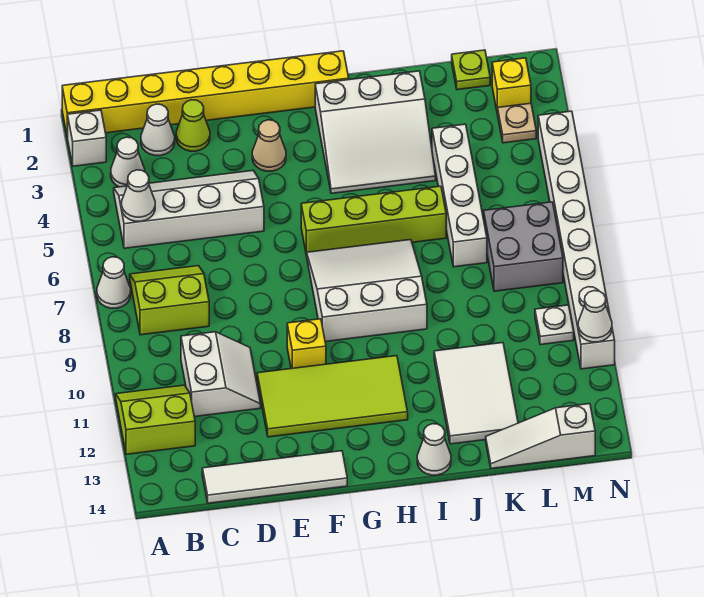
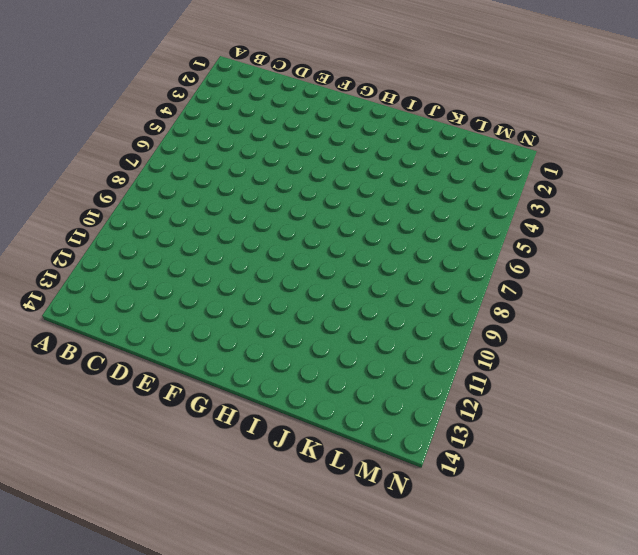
none -> yellow brick A1:H1 level 1
none -> white brick A2 level 1
none -> white cone A7 level 1

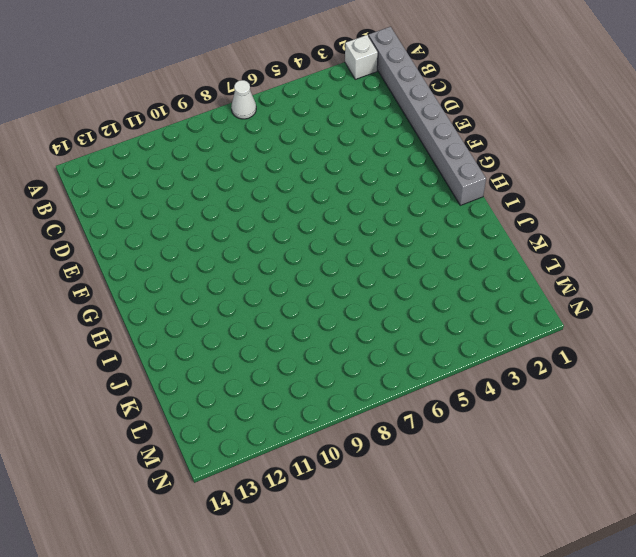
grey brick A1:H1 level 1 -> yellow brick A1:H1 level 1
none -> lime slope A11:B12 level 1 top 12
none -> white cone B3 level 1
none -> white slope B4:E5 level 1 top 5

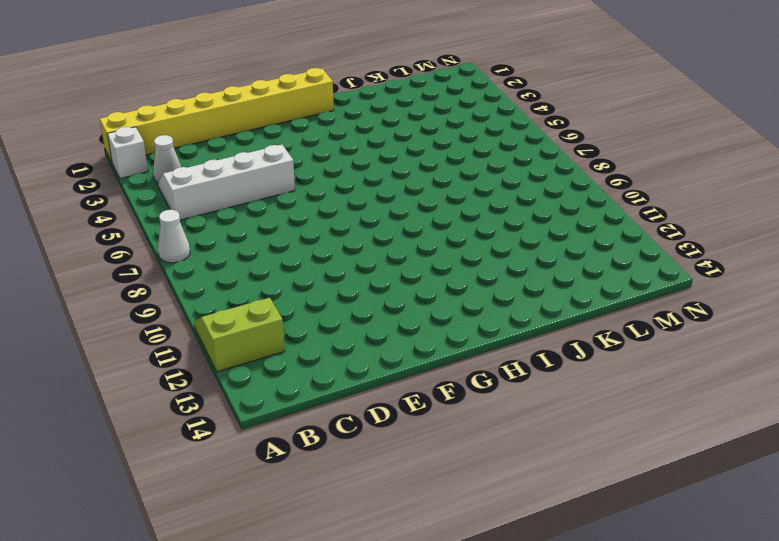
none -> lime slope B7:C8 level 1 top 8
none -> white cone C2 level 1
none -> white slope C10:D11 level 1 top C

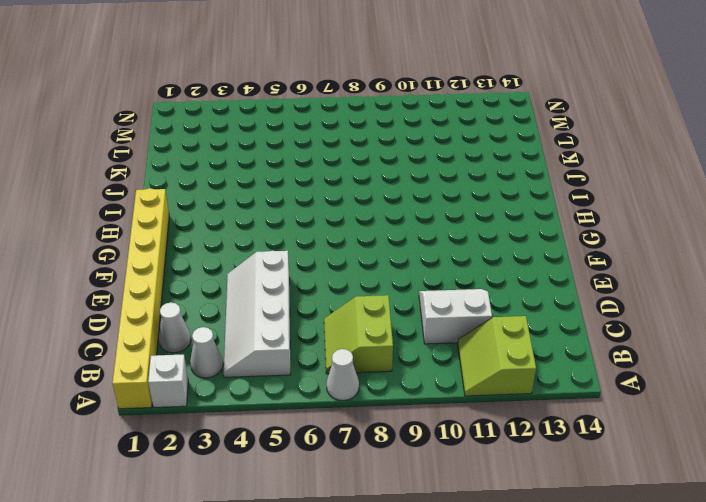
none -> white tile C14:F14 level 1
none -> lime cone D2 level 1
none -> lime tile E11:H12 level 1

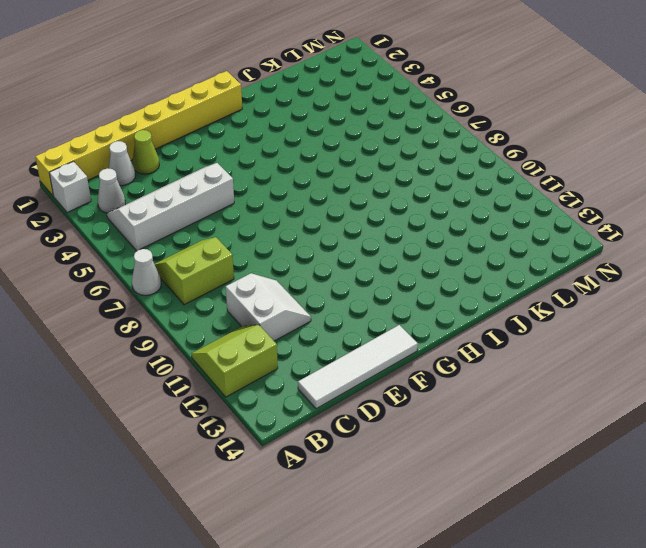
none -> lime tile E11:H12 level 1
none -> tan cone F3 level 1
none -> yellow brick F10 level 1

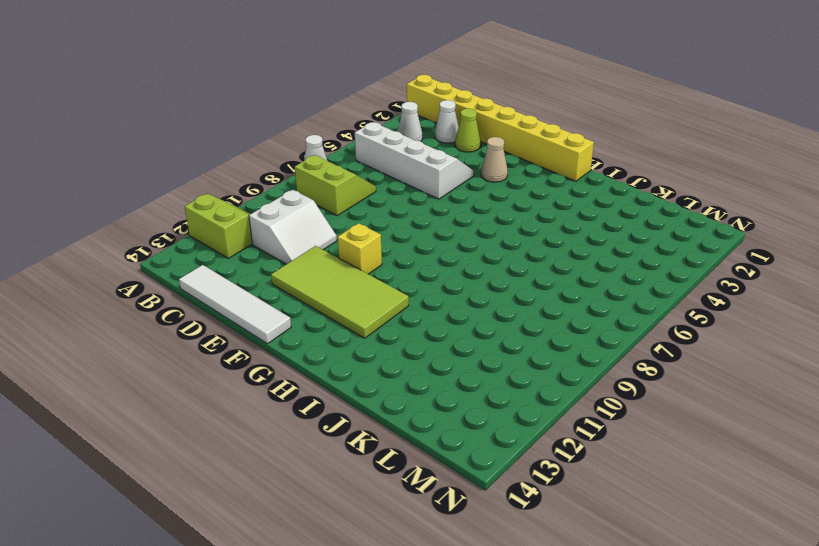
none -> white brick A2 level 1
none -> lime brick G6:J6 level 1
none -> white slope G7:I9 level 1 top 9

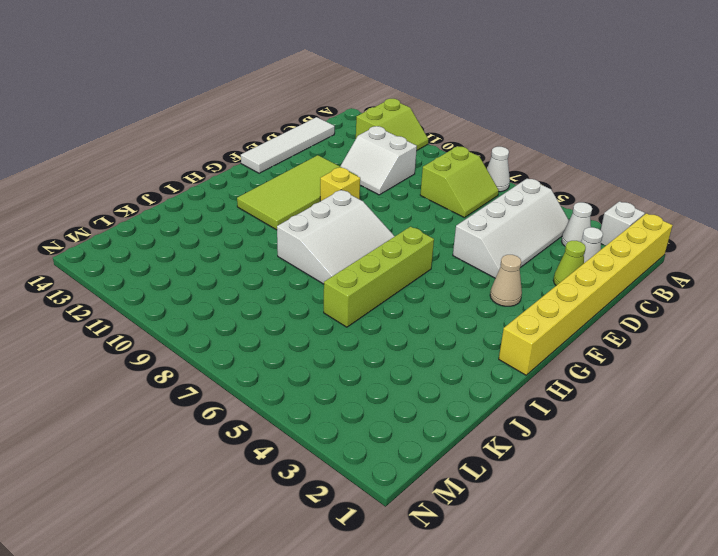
none -> white slope H2:J4 level 1 top 2
none -> white cone I14 level 1
none -> white tile J11:K13 level 1

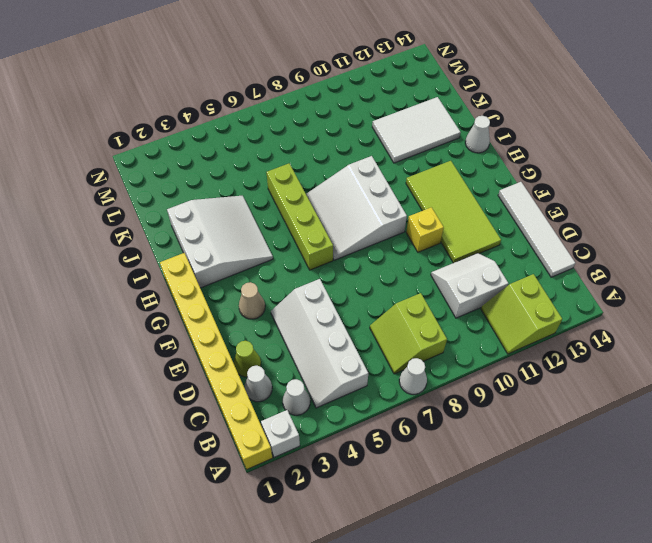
none -> white brick K4:K7 level 1
none -> white slope K14:M14 level 1 top M
none -> lime plate L1 level 1

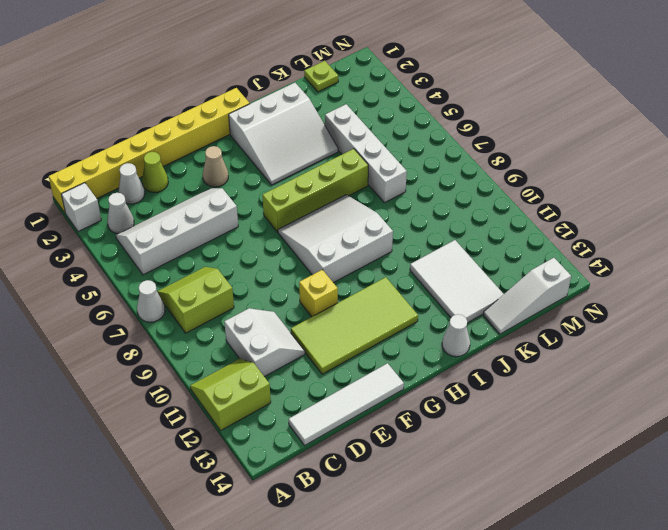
none -> grey brick L7:M8 level 1
none -> yellow brick M2 level 1
none -> tan plate M3 level 1

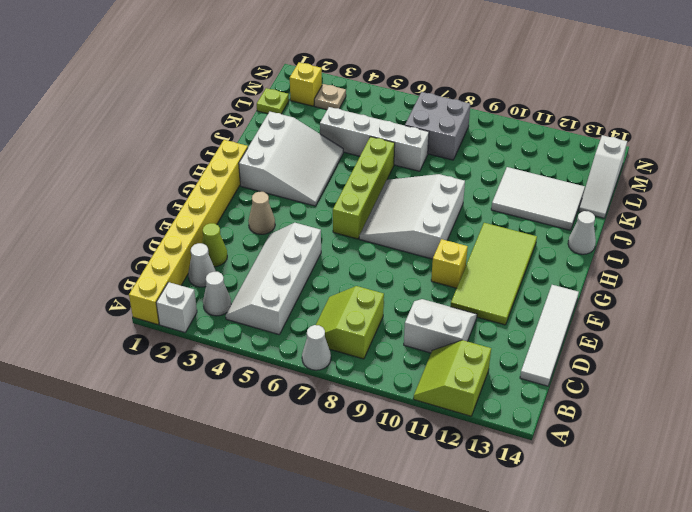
none -> white plate M10 level 1
none -> white brick N4:N11 level 1
none -> white cone B5 level 2

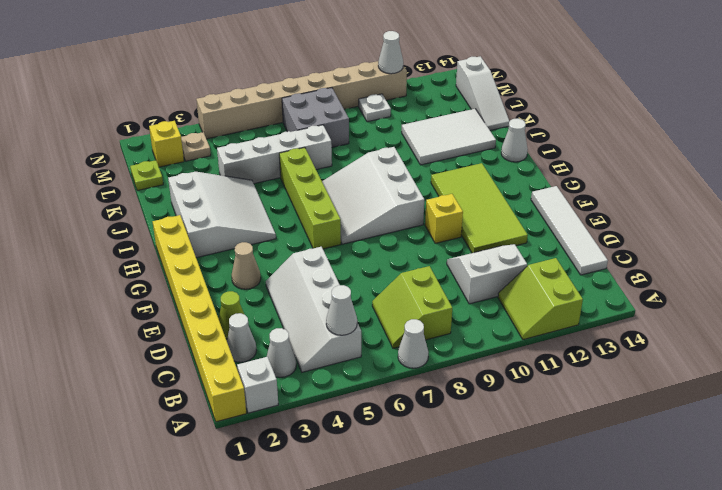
tan brick N4:N11 level 1 -> white brick N4:N11 level 1

